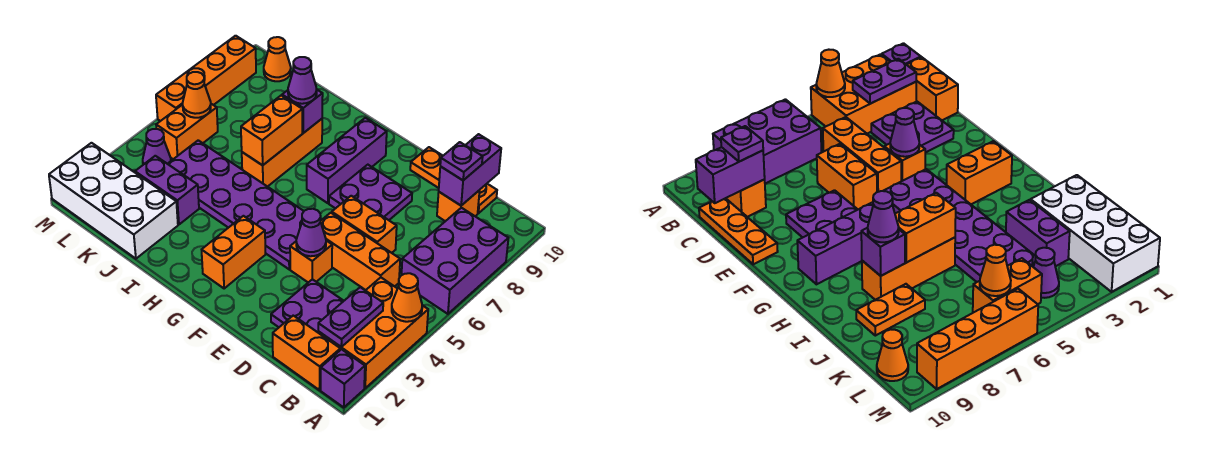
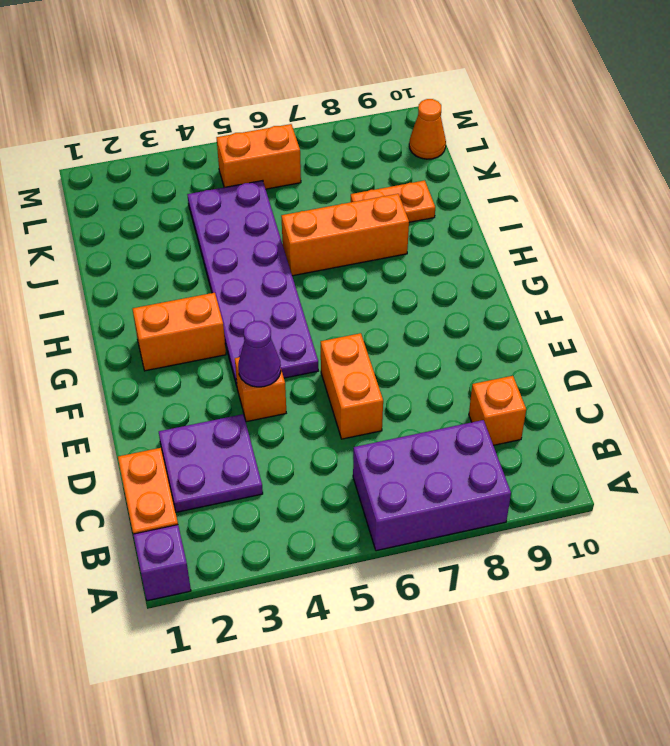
none -> orange brick A2:B4 level 1
none -> orange brick C5:E5 level 1
none -> orange plate C10:E10 level 1
none -> purple plate E7:F8 level 1

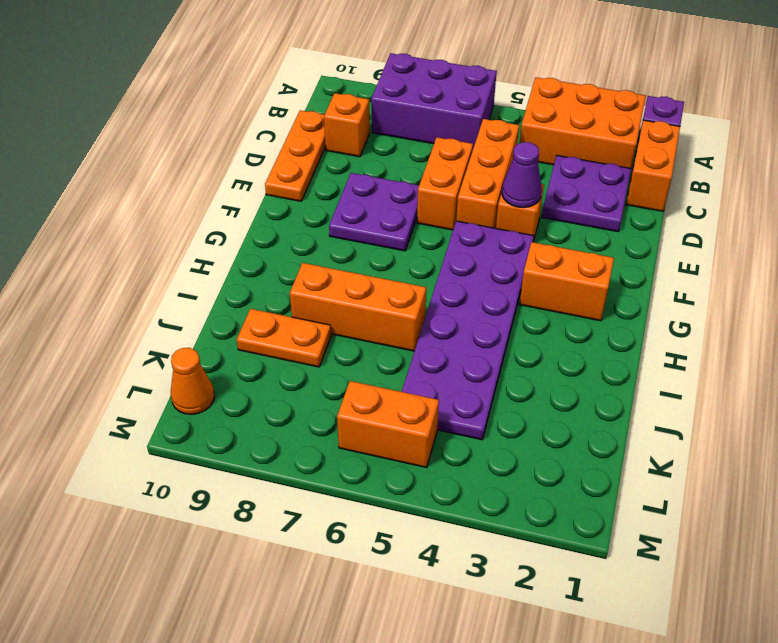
none -> purple brick G7:G9 level 1
none -> white brick J1:M2 level 1
none -> purple brick J3:K3 level 1
none -> purple cone L4 level 1

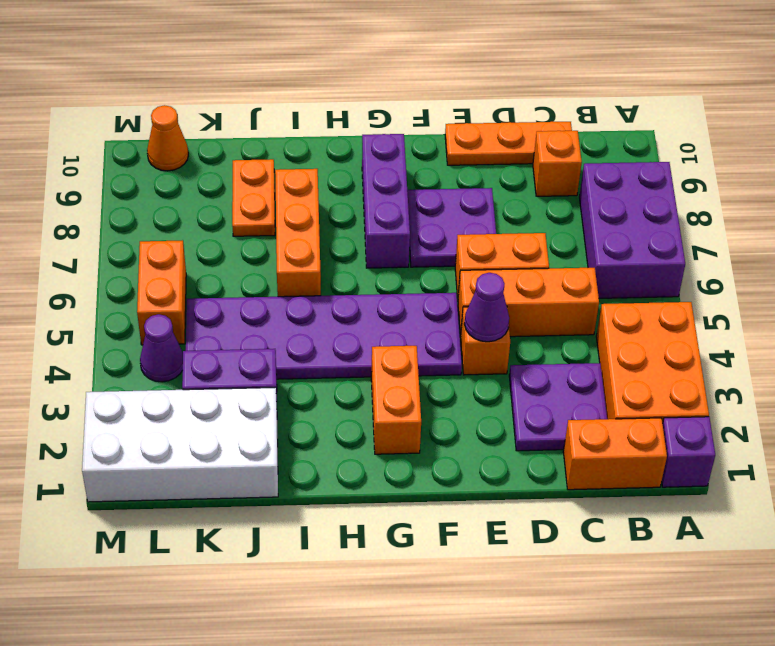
none -> orange brick M6:M9 level 1
none -> orange cone A4 level 2
none -> purple plate B2:B3 level 2
none -> purple brick C9:C10 level 2

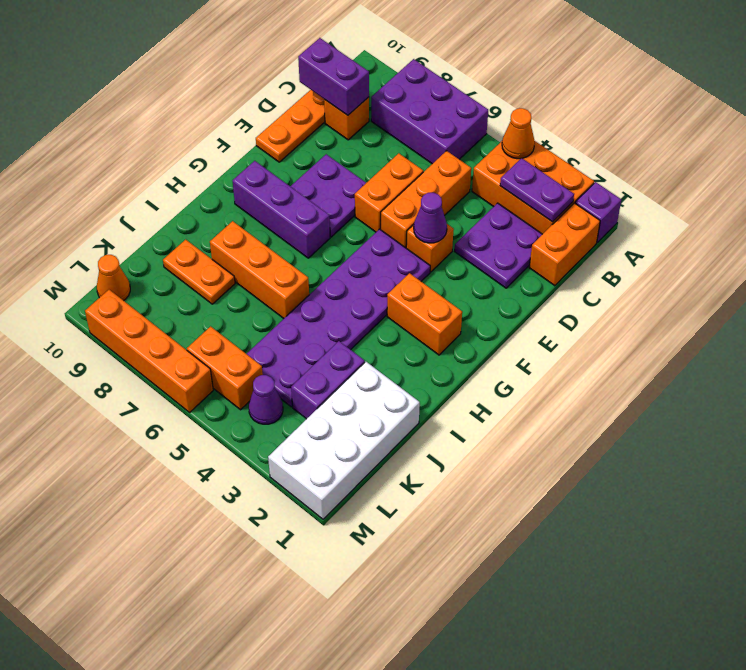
none -> orange brick I6:I7 level 2
none -> purple brick I8 level 2
none -> orange cone L6 level 2
none -> purple plate C9 level 3

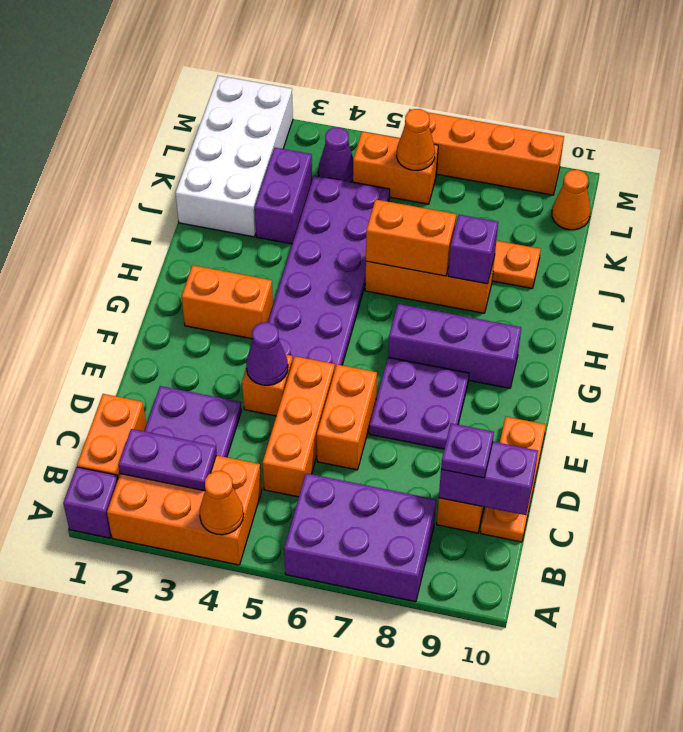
none -> purple cone I8 level 3

